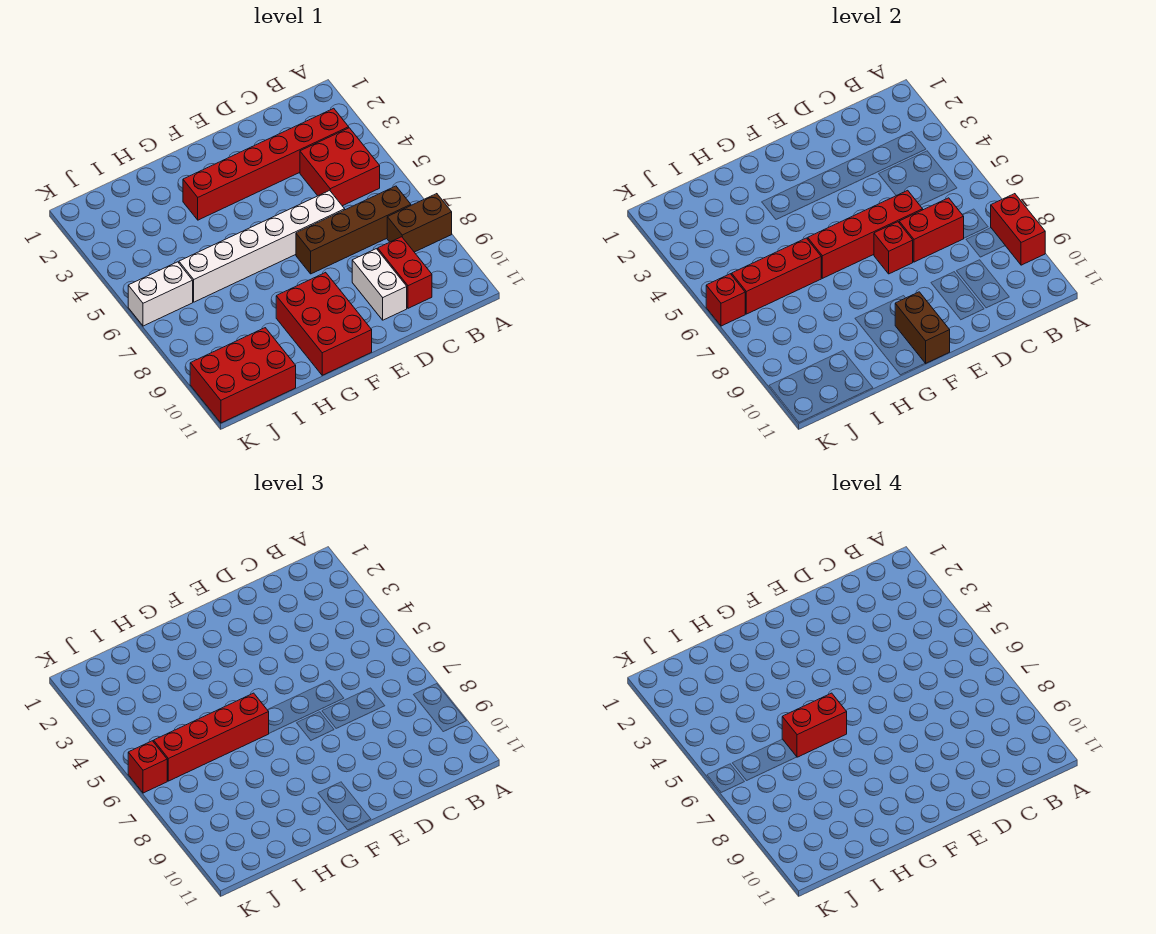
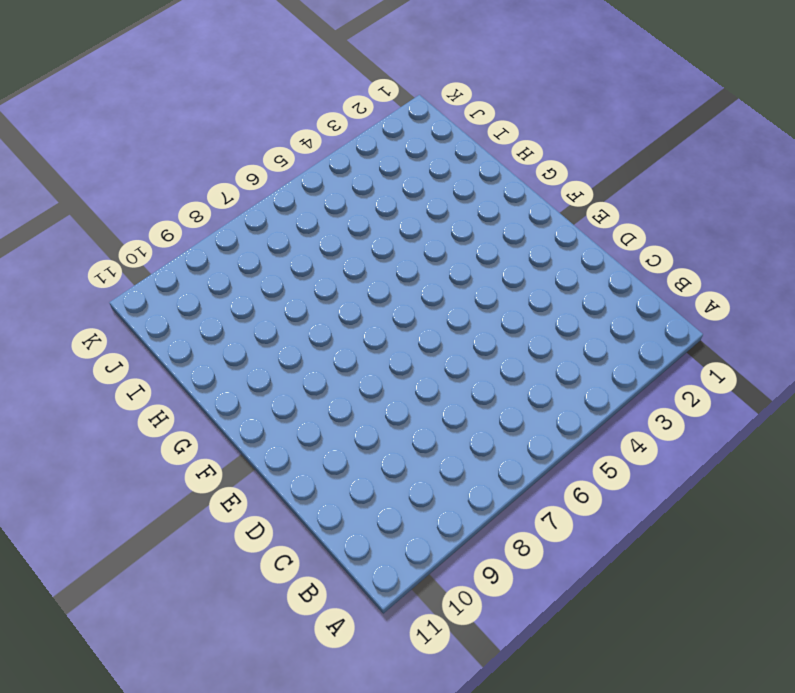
none -> brown brick A8:B8 level 1
none -> red brick B3:G3 level 1
none -> red brick B4:C5 level 1

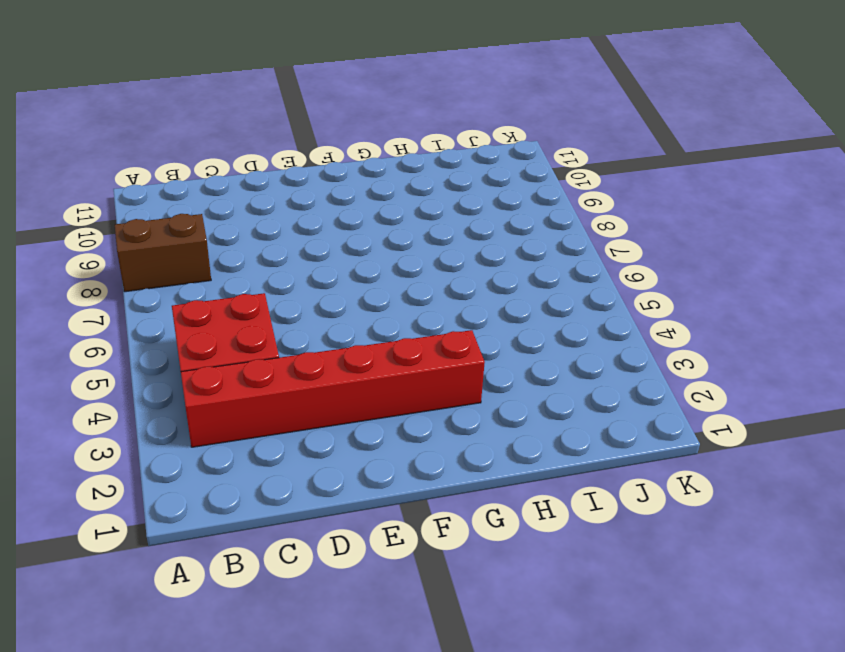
none -> brown brick B7:E7 level 1
none -> red brick C9:C10 level 1
none -> white brick D6:I6 level 1

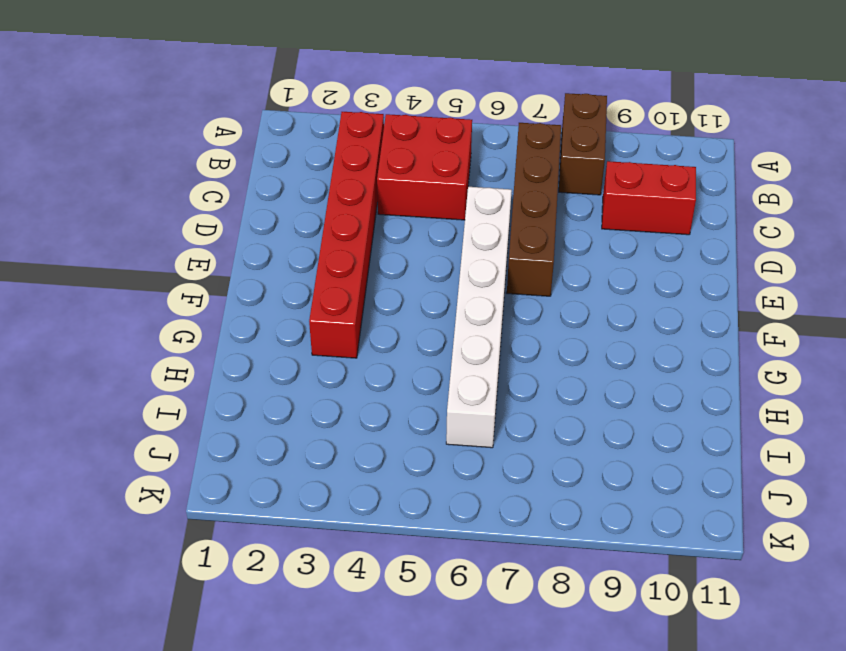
none -> white brick D9:D10 level 1
none -> red brick F9:G11 level 1
none -> red brick I10:K11 level 1

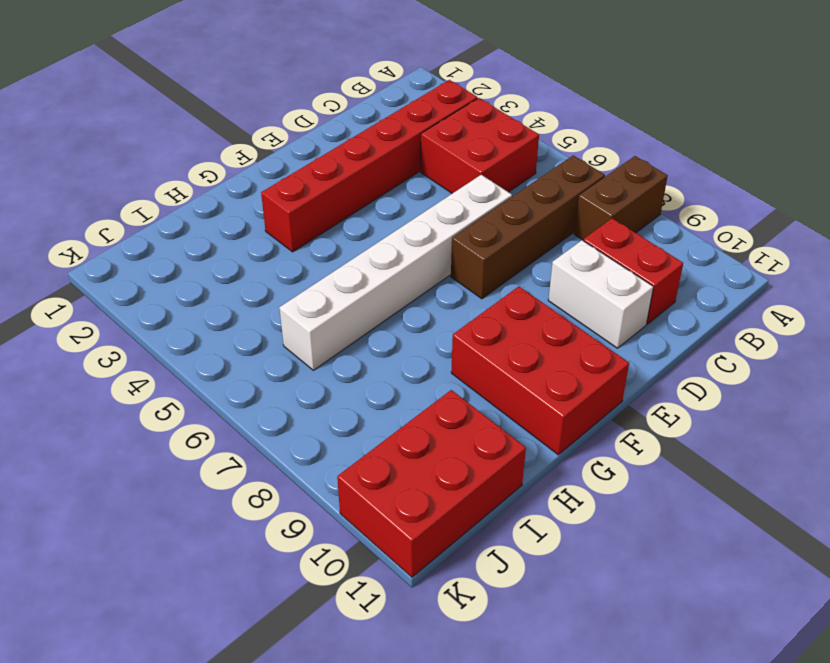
none -> white brick J6:K6 level 1
none -> red brick A8:A9 level 2
none -> red brick C7:D7 level 2

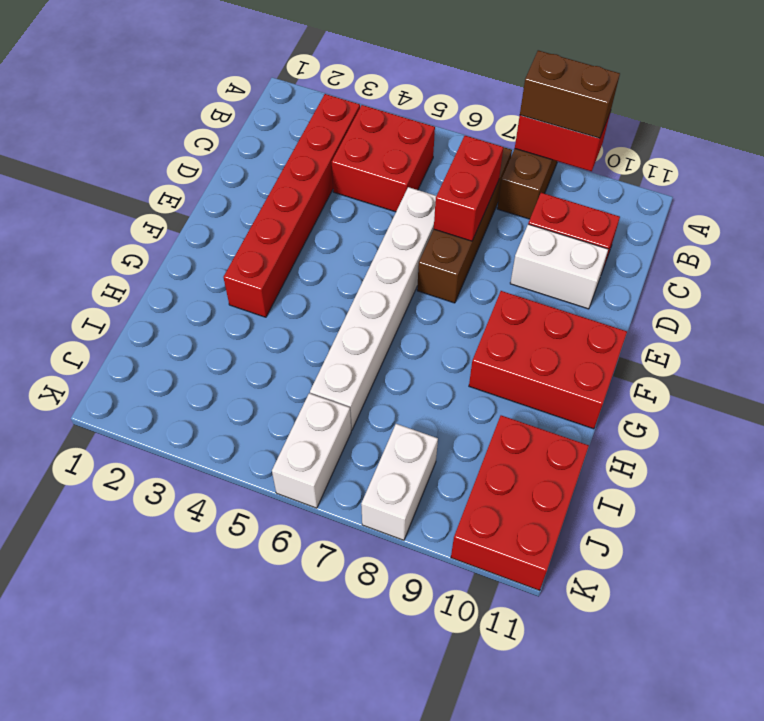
brown brick A8:A9 level 3 -> brown brick F10:F11 level 2
white brick J8:K8 level 1 -> none
none -> red brick D6:G6 level 2
none -> red brick E7 level 2
none -> red brick H6:J6 level 2

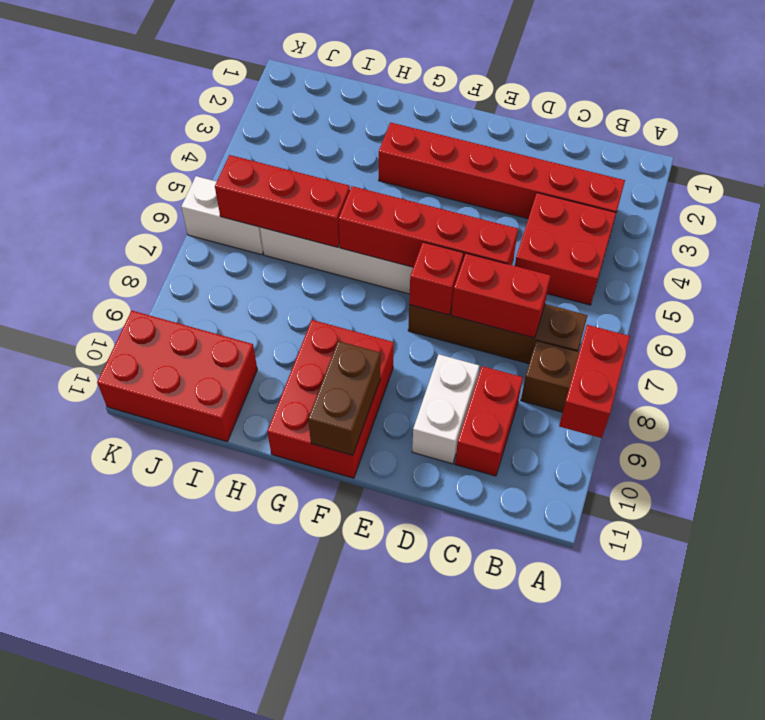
none -> red brick K6 level 2
none -> red brick G6:J6 level 3
none -> red brick K6 level 3

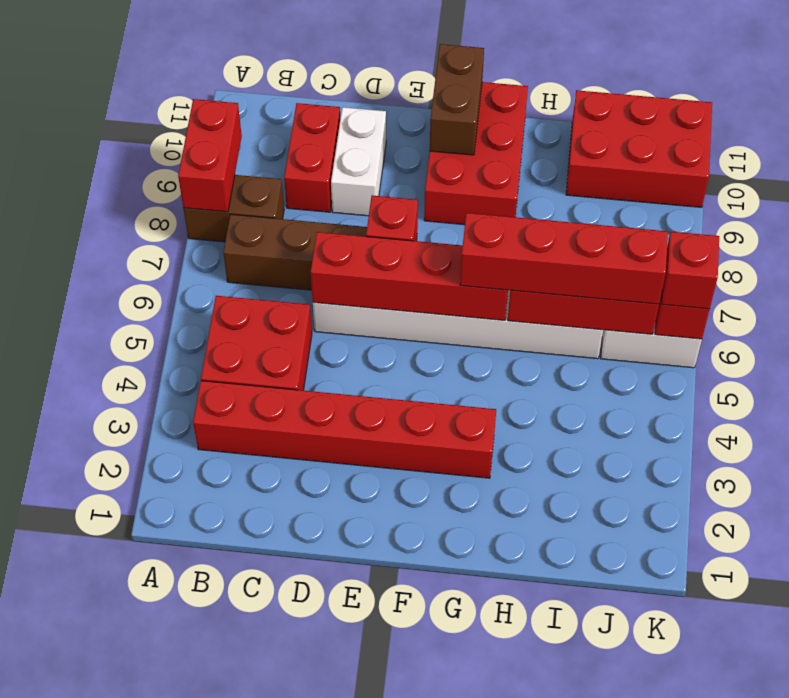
none -> red brick C7:D7 level 2
none -> red brick G6:H6 level 4

